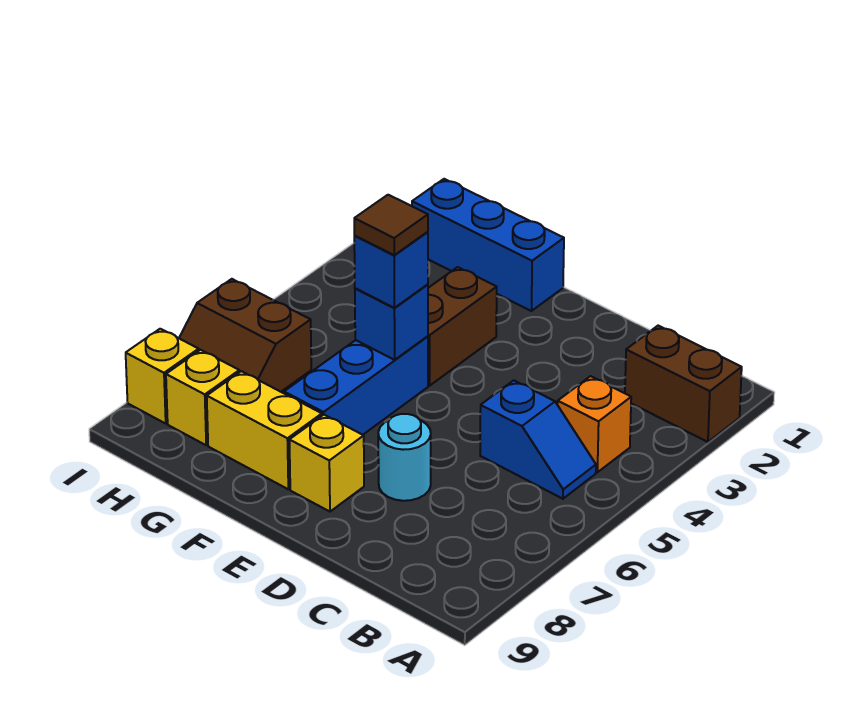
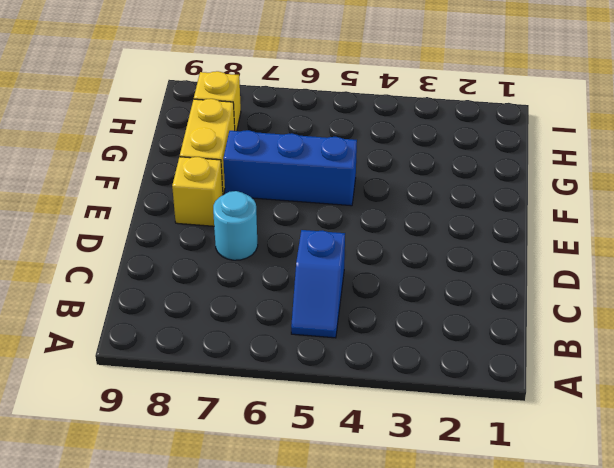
none -> brown brick A2:B2 level 1
none -> orange brick B4 level 1
none -> blue brick F1:H1 level 1

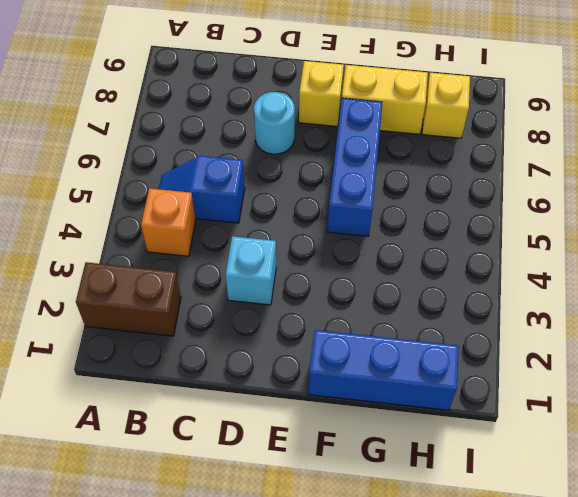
cyan brick D3 level 1 -> none
none -> brown brick F3:F4 level 1
none -> brown slope H6:I7 level 1 top 6
none -> yellow brick I8 level 1

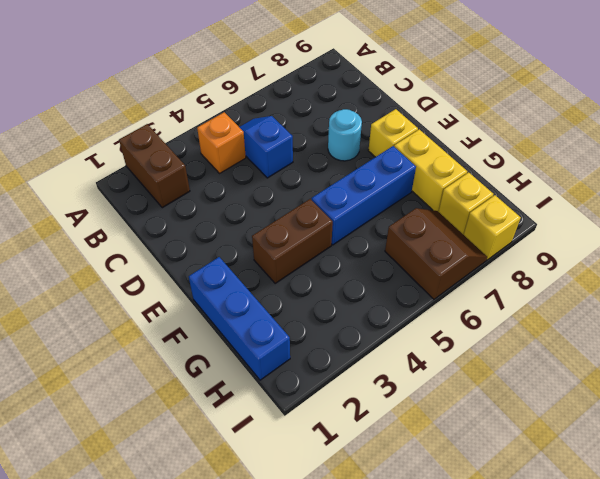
none -> blue brick F5 level 2
none -> blue brick F5 level 3
none -> brown tile F5 level 4

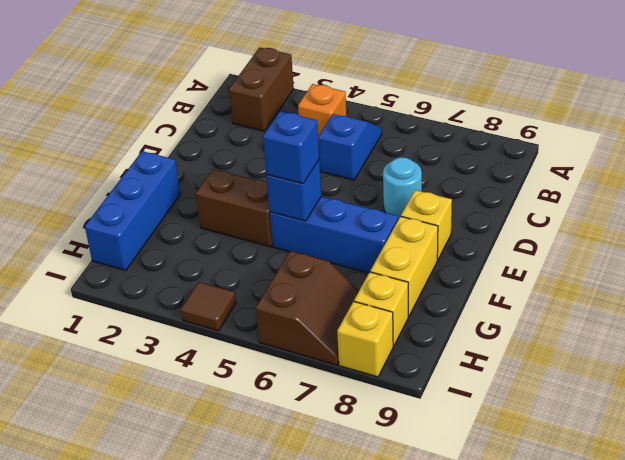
brown tile I4 level 1 -> brown tile F5 level 4

